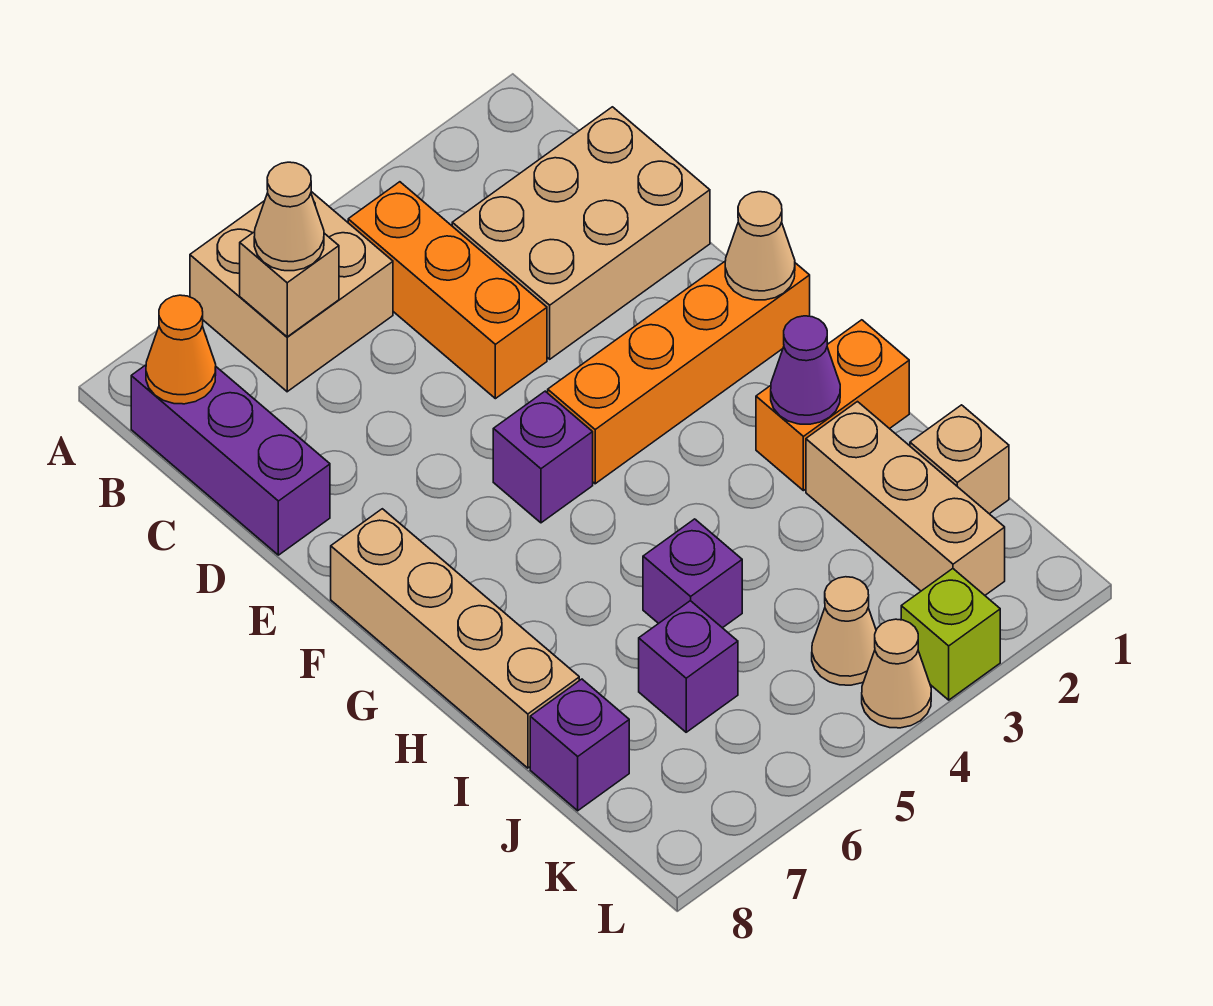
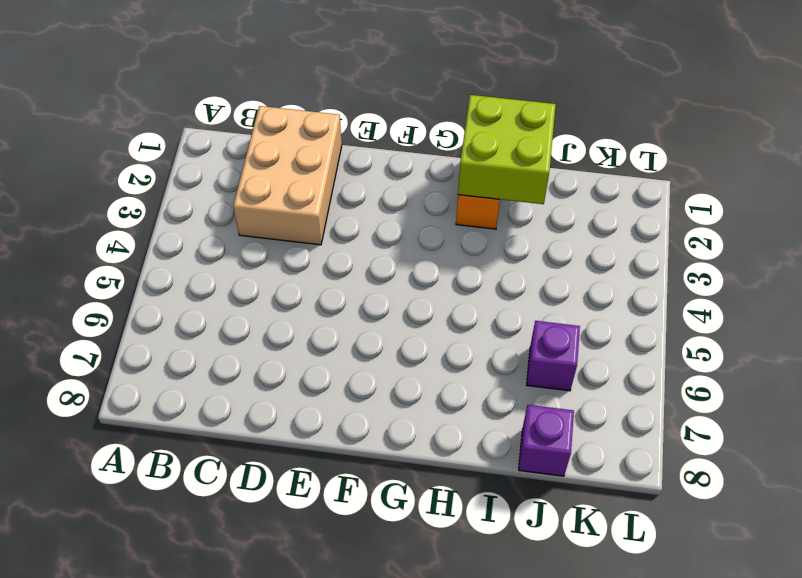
lime brick H1:I2 level 2 -> purple cone H2 level 2
none -> tan brick A5:B6 level 1
none -> orange brick B4:D4 level 1
none -> purple brick B8:D8 level 1

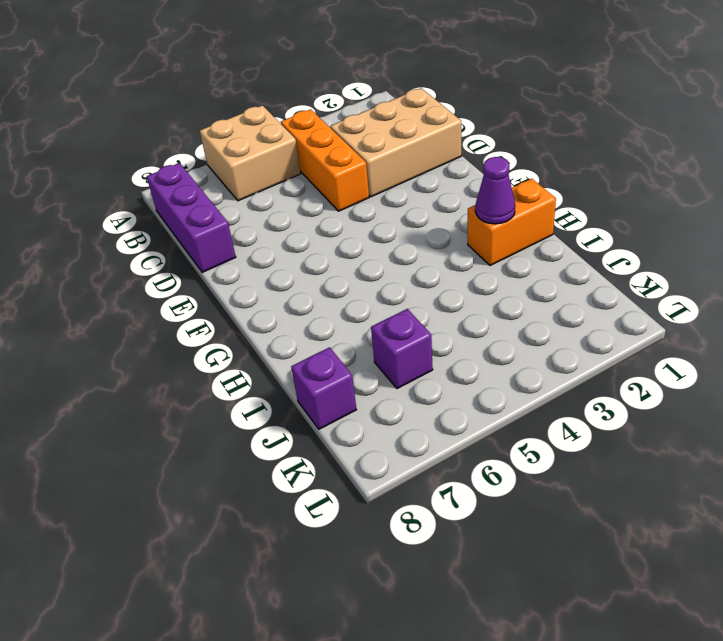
none -> orange brick F1:F4 level 1
none -> purple brick F5 level 1
none -> tan brick F8:I8 level 1

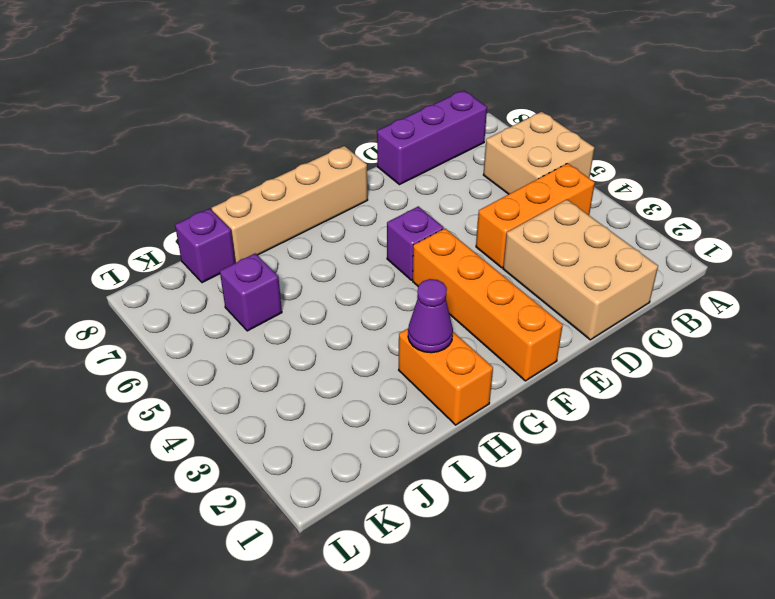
none -> tan brick I2:K2 level 1
none -> purple brick I5 level 1
none -> tan brick J1 level 1

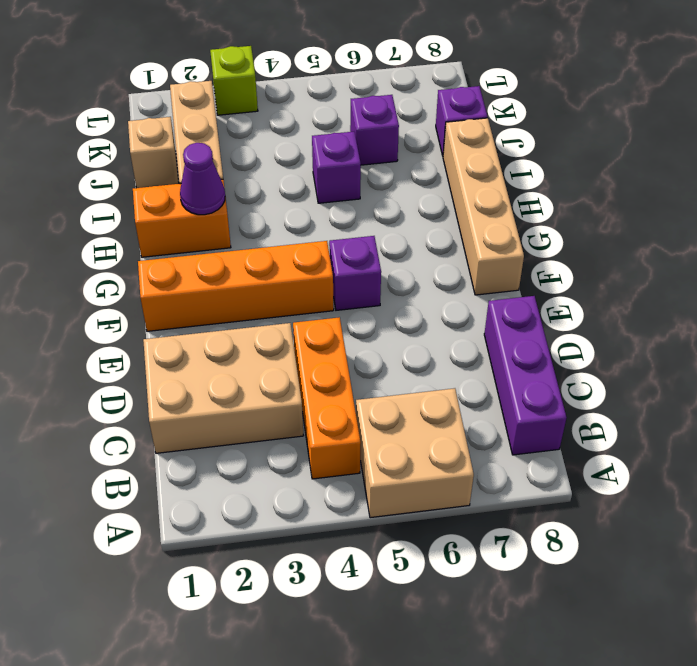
none -> tan cone K4 level 1
none -> tan cone L4 level 1
none -> tan brick B6 level 2

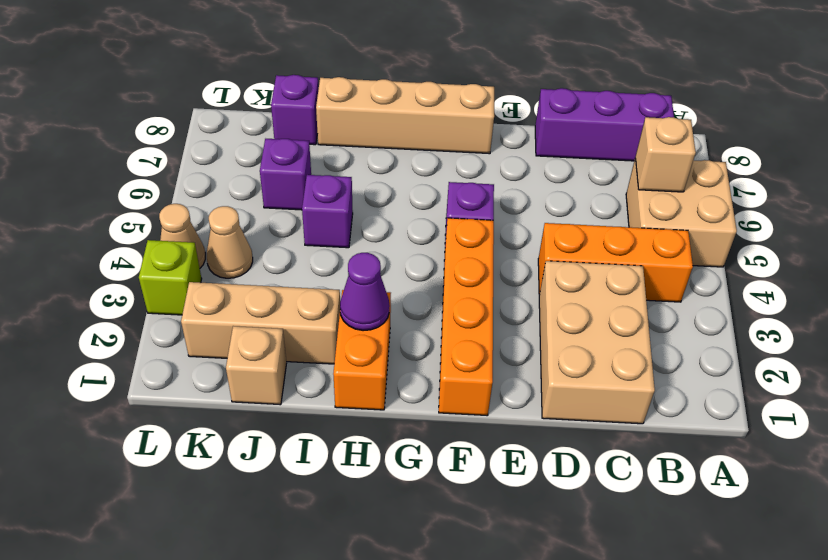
none -> orange cone B8 level 2
none -> tan cone F1 level 2
none -> tan cone B6 level 3

